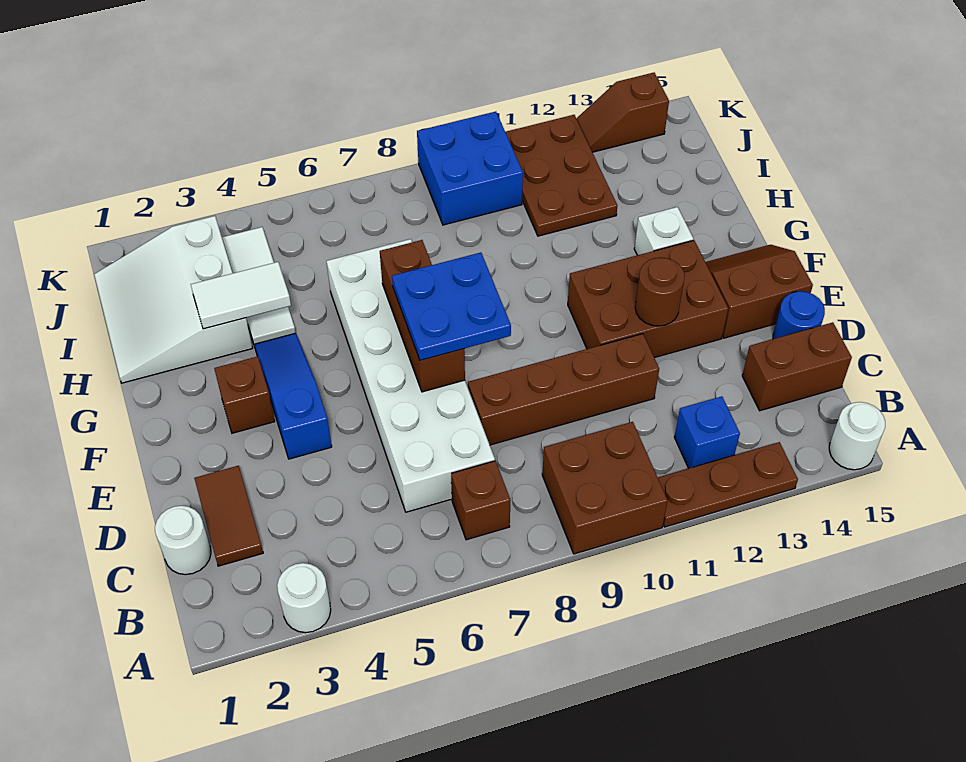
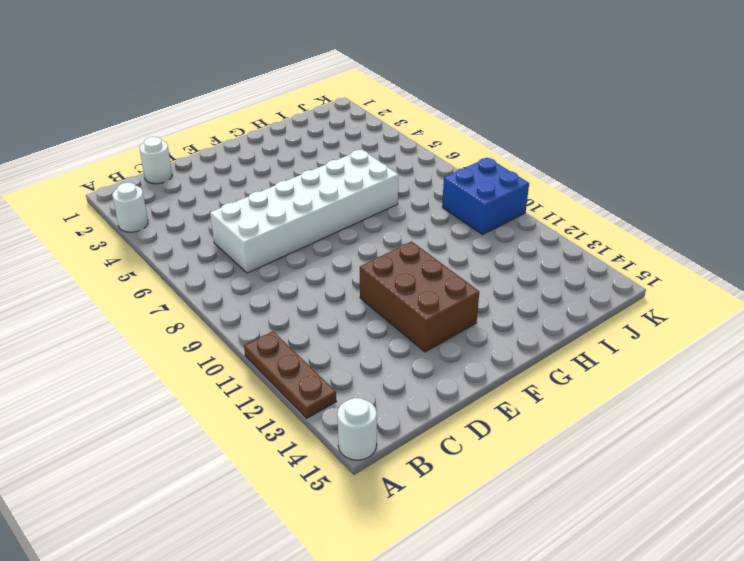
none -> brown brick A9:B10 level 1
none -> brown brick B7 level 1
none -> blue brick B12 level 1

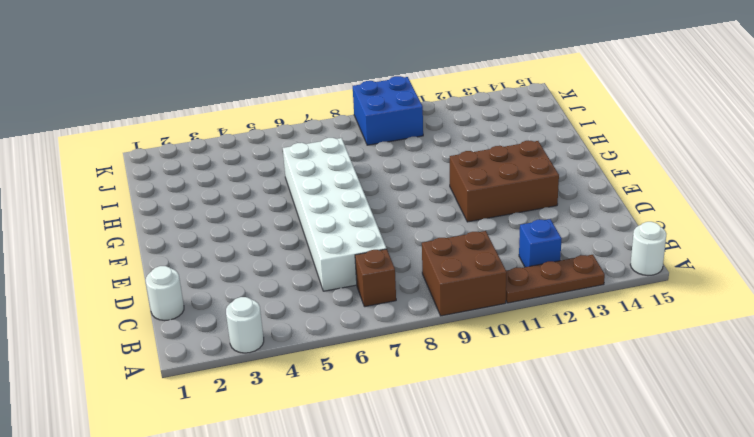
none -> brown tile C2:D2 level 1
none -> brown brick C14:C15 level 1
none -> brown brick D8:D11 level 1

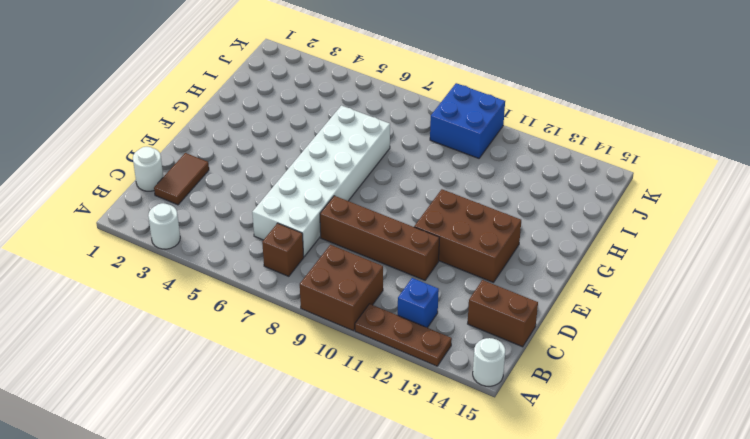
none -> blue round brick D15 level 1
none -> blue slope E4:G4 level 1 top E
none -> brown slope E14:F15 level 1 top E

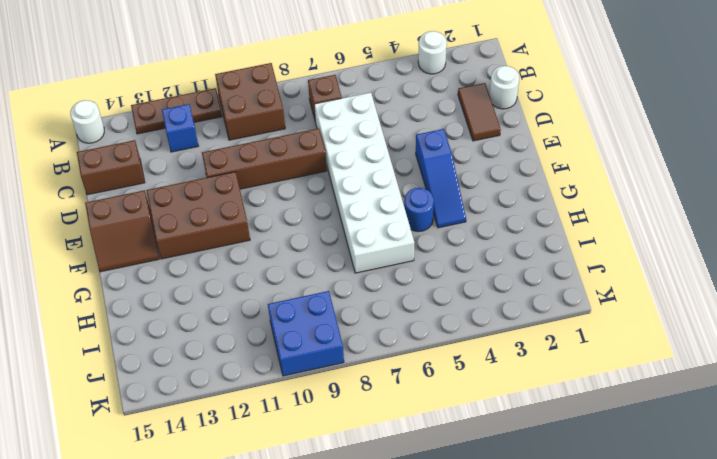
blue round brick G5 level 1 -> blue round brick D15 level 1
none -> brown brick F3 level 1
none -> white brick G13 level 1
none -> white slope H1:J3 level 1 top 3

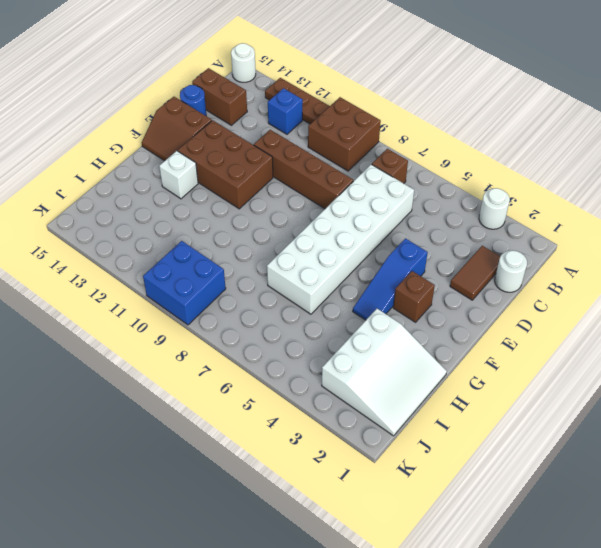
none -> white tile H4:J4 level 1
none -> brown plate I11:K12 level 1
none -> brown slope K13:K14 level 1 top 14

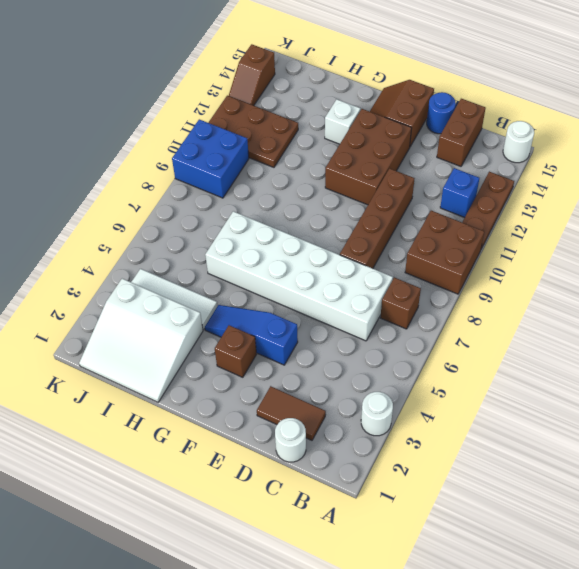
none -> brown brick E7:G7 level 2
none -> brown round brick E12 level 2
none -> white tile H3:H4 level 2

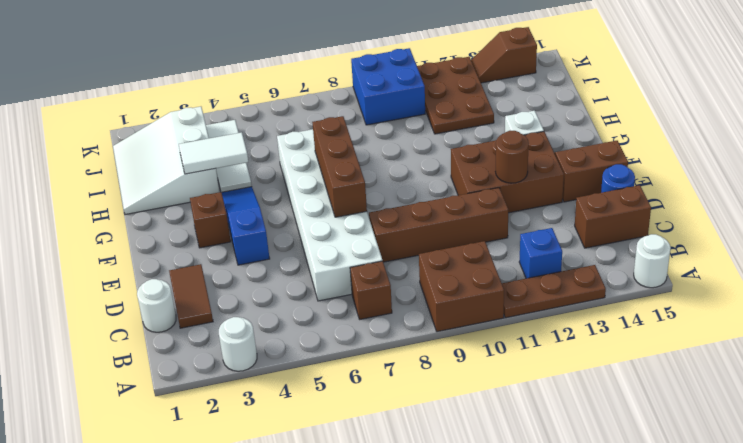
none -> blue plate E7:F8 level 3

